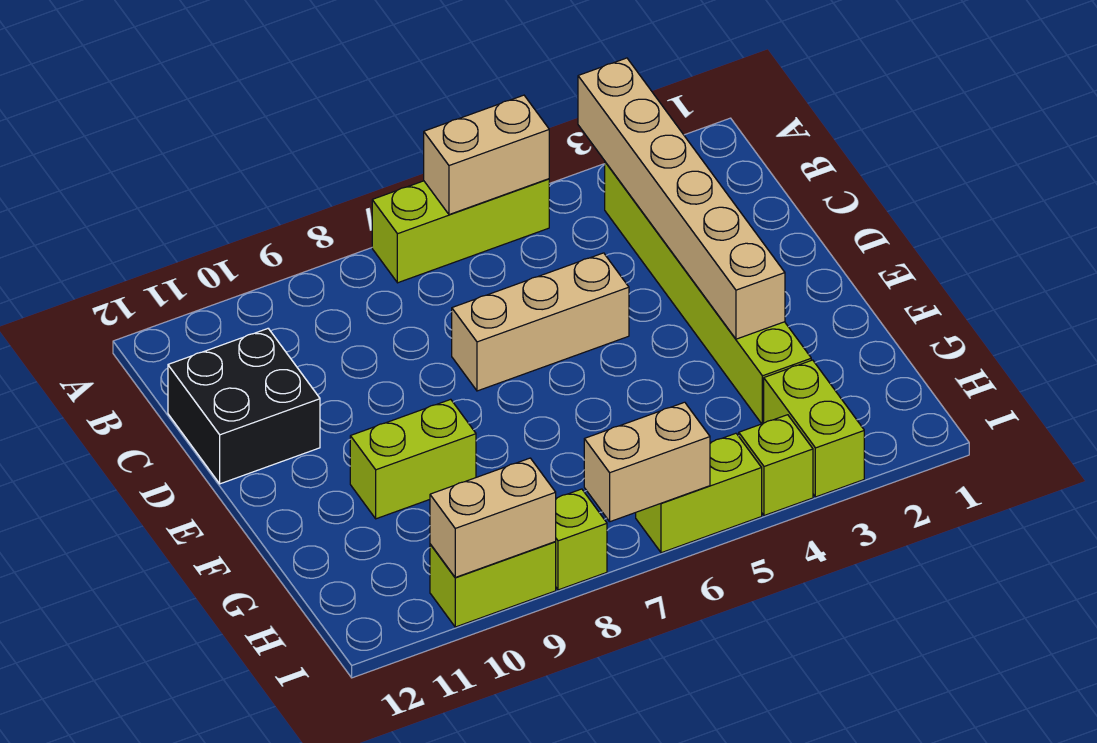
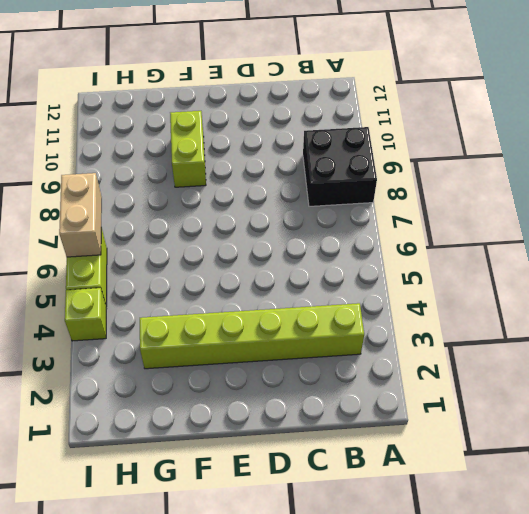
black brick A8:B9 level 1 -> black brick C11:D12 level 1
none -> lime brick A5:A7 level 1
none -> tan brick D5:D7 level 1
none -> lime brick H3:I3 level 1

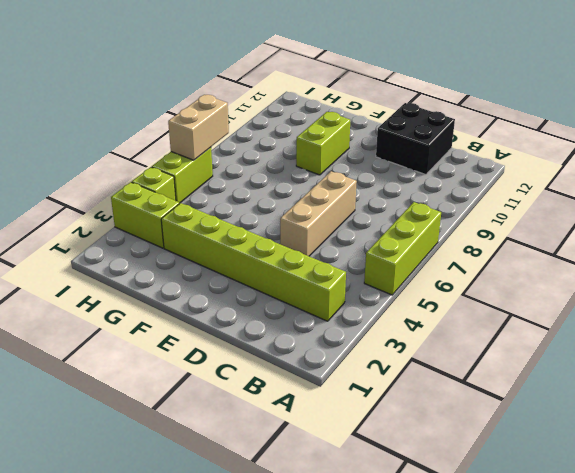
none -> lime brick I8 level 1
none -> lime brick I9:I10 level 1
none -> tan brick A3:F3 level 2

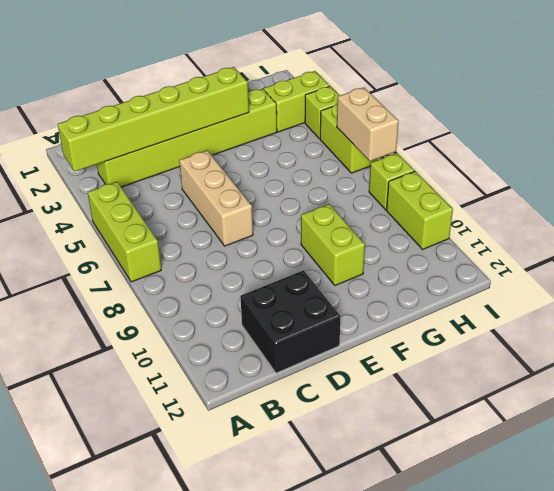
lime brick A3:F3 level 2 -> tan brick A3:F3 level 2
none -> tan brick A5:A6 level 2
none -> tan brick I9:I10 level 2

